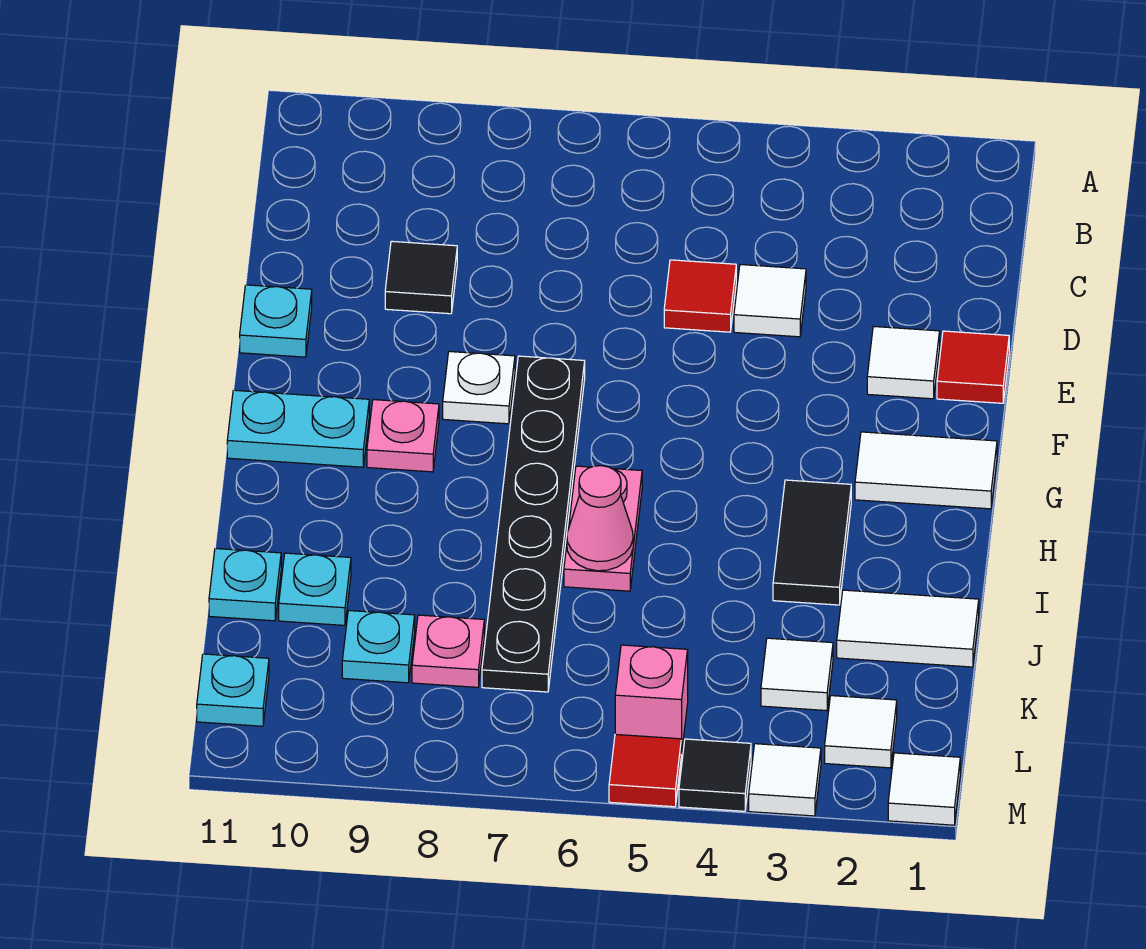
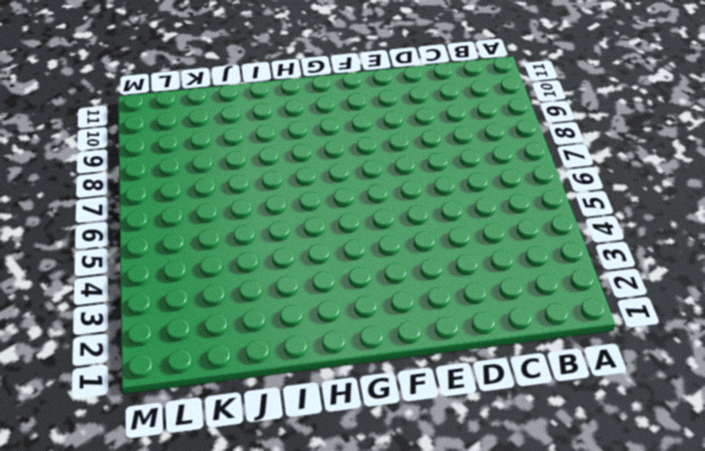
none -> white tile D4 level 1
none -> red tile D5 level 1
none -> black tile D9 level 1

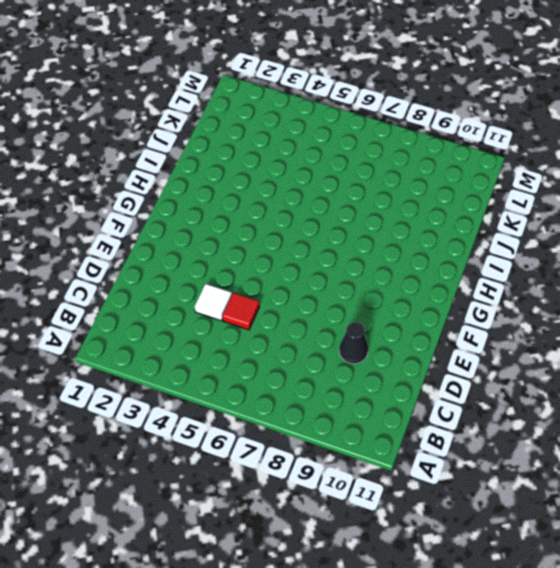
black cone D9 level 1 -> black tile D9 level 1
none -> red tile E1 level 1
none -> white tile E2 level 1
none -> cyan plate E11 level 1

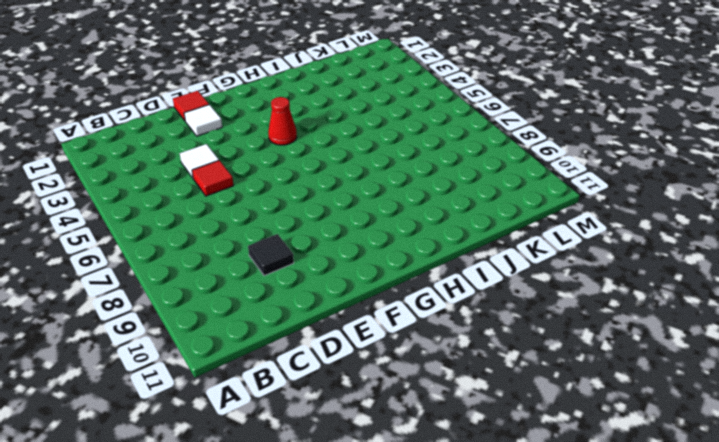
red cone G4 level 1 -> none
none -> cyan plate E11 level 1
none -> black plate F7:K7 level 1
none -> white plate F8 level 1

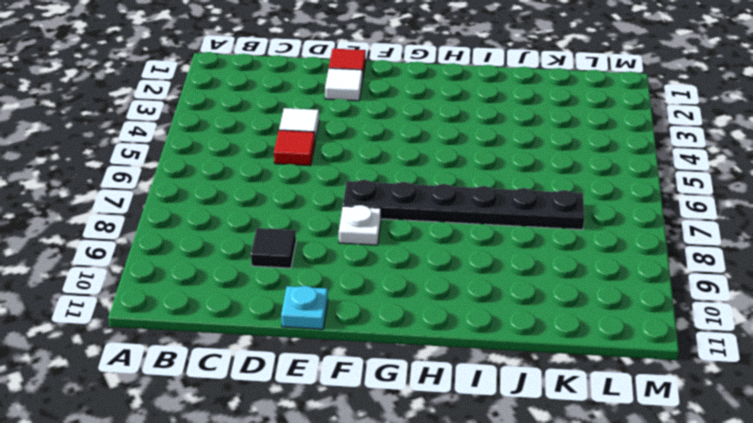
none -> white tile G1:G2 level 1
none -> pink plate G9 level 1
none -> cyan plate G10:G11 level 1

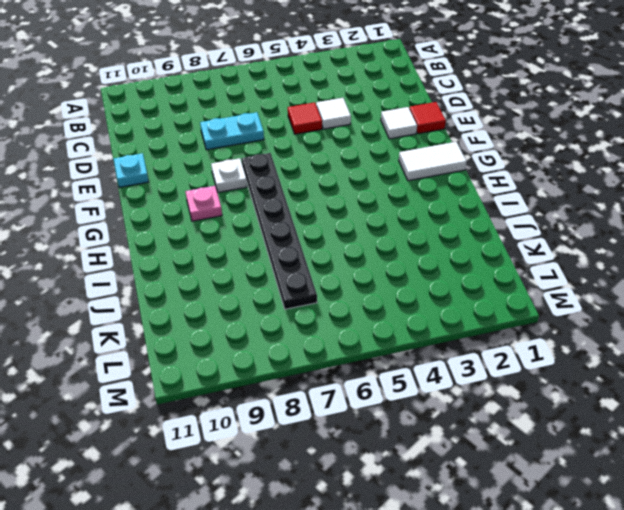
cyan plate D7:D8 level 1 -> cyan plate G10:G11 level 1
none -> black tile D9 level 1
none -> black tile H3:I3 level 1
none -> pink plate H6:I6 level 1

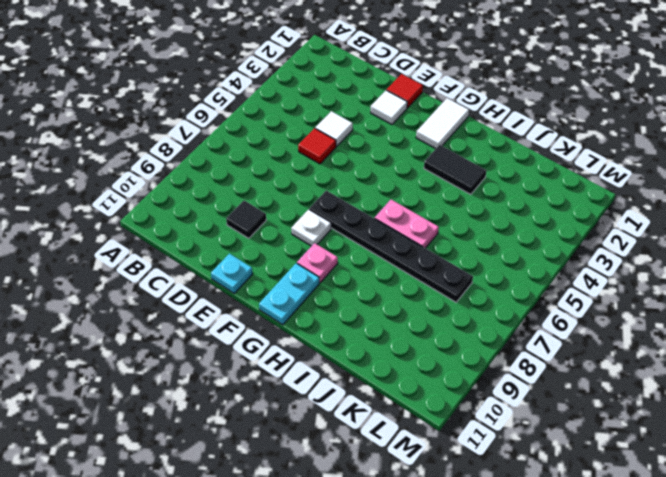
none -> white tile J1:J2 level 1
none -> cyan plate J10 level 1
none -> cyan plate J11 level 1

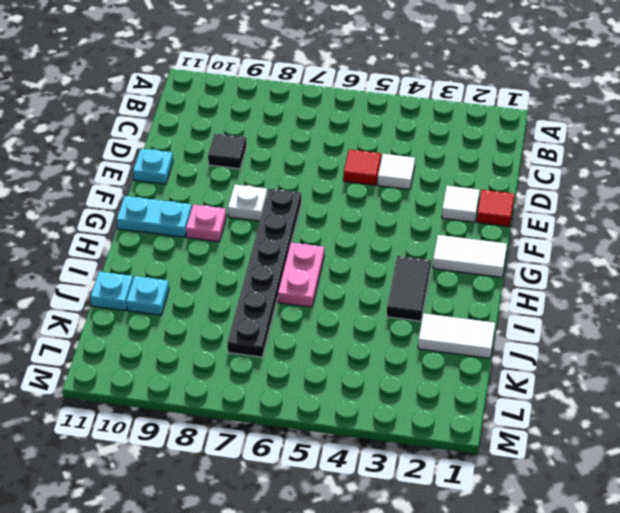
none -> white tile K3 level 1
none -> pink plate K8 level 1
none -> cyan plate K9 level 1

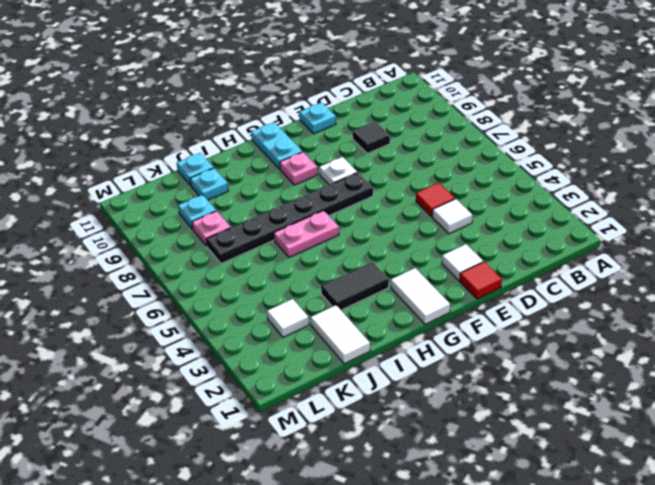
none -> white tile L2 level 1
none -> pink brick L5 level 1
none -> cyan plate L11 level 1

